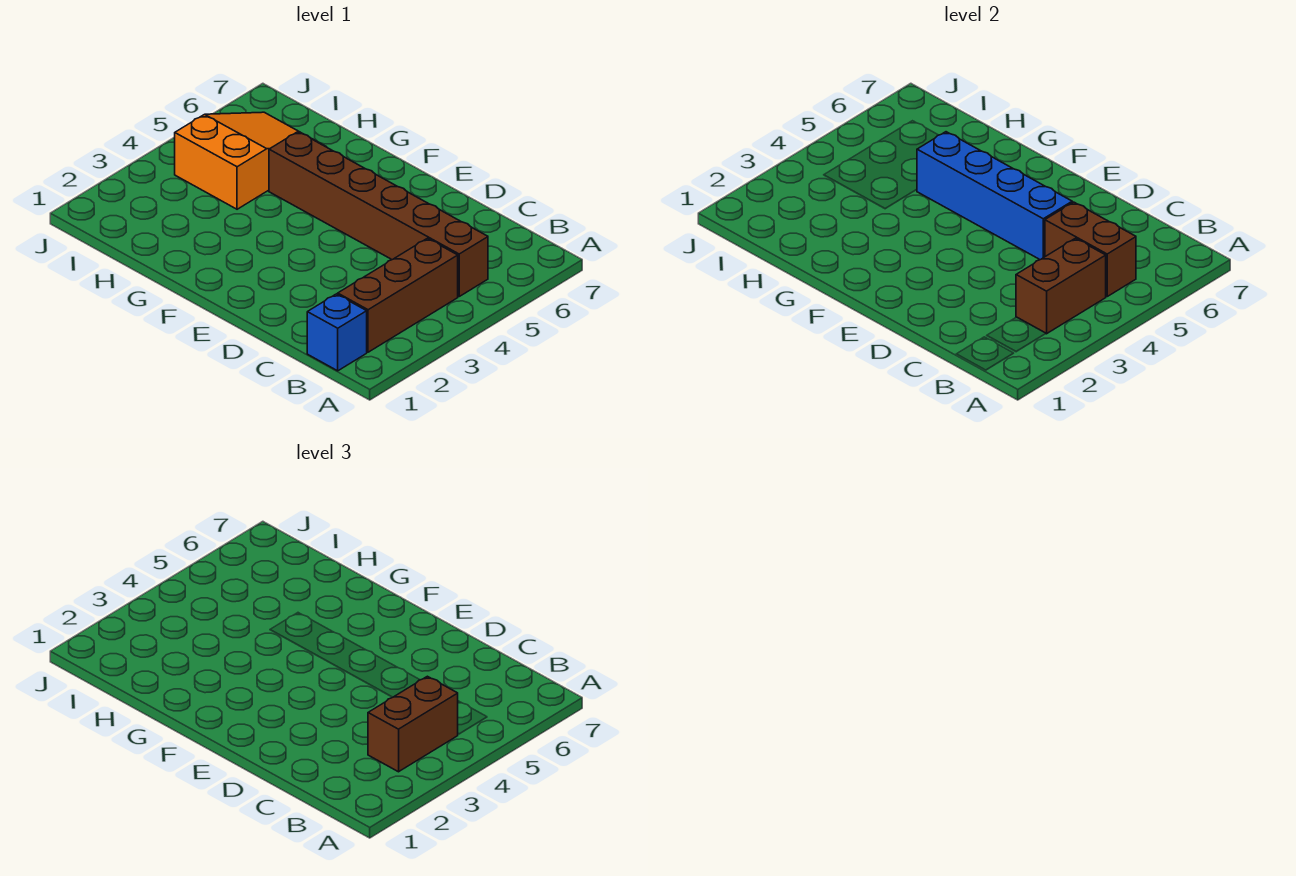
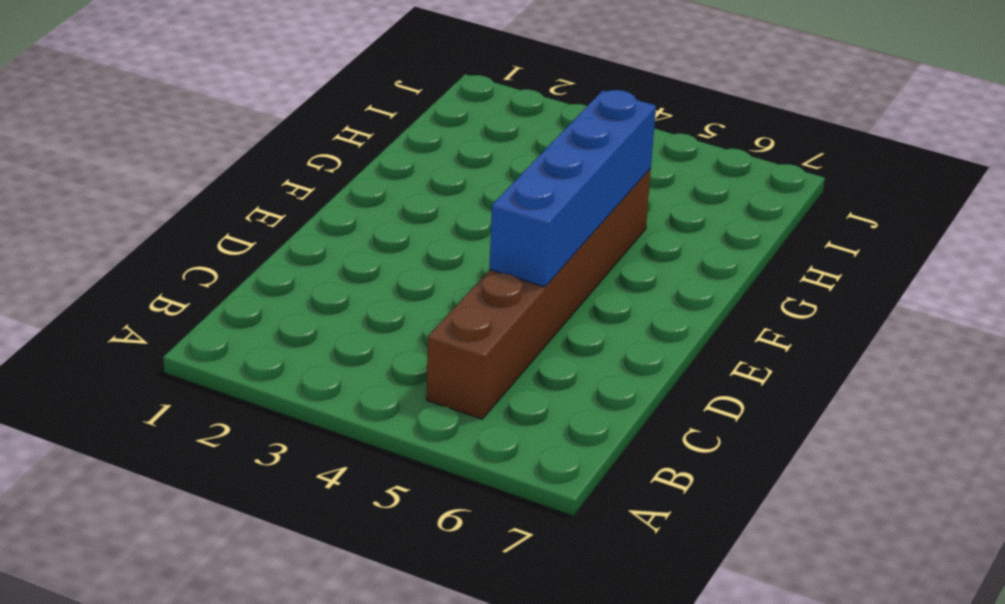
none -> blue brick B1 level 1
none -> brown brick B2:B4 level 1

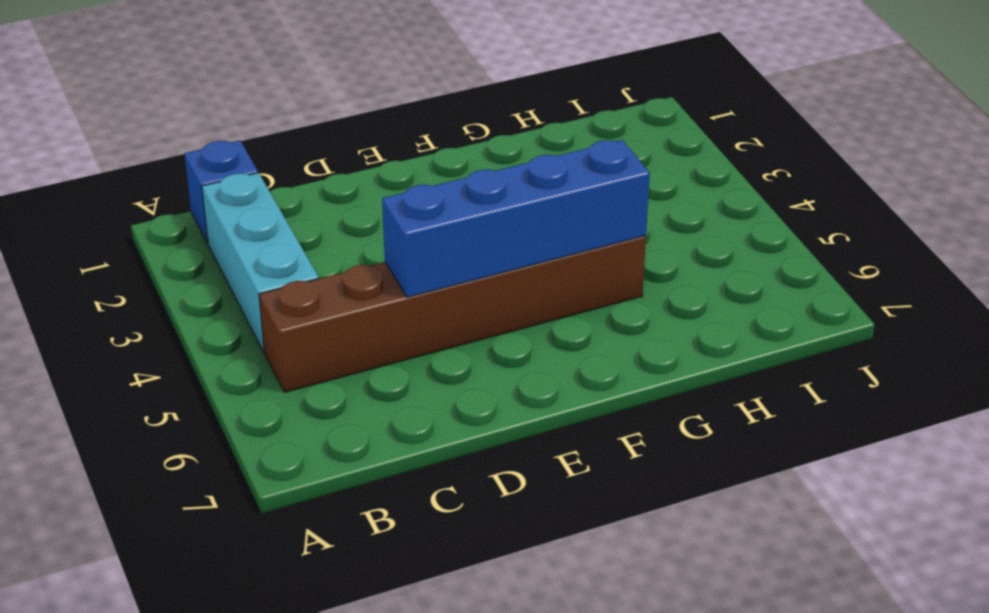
cyan brick B2:B4 level 1 -> brown brick B2:B4 level 1
none -> orange slope H4:I6 level 1 top 4
none -> brown brick B3:B4 level 2

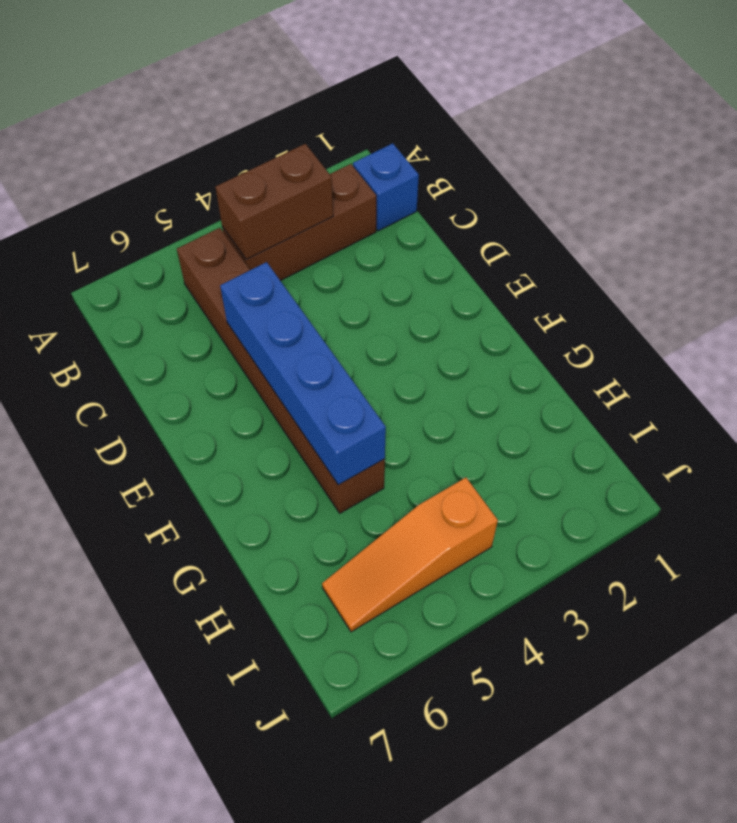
orange slope I4:I6 level 1 top 4 -> orange slope H4:I6 level 1 top 4
none -> brown brick B5:C5 level 2
none -> brown brick B3:B4 level 3

